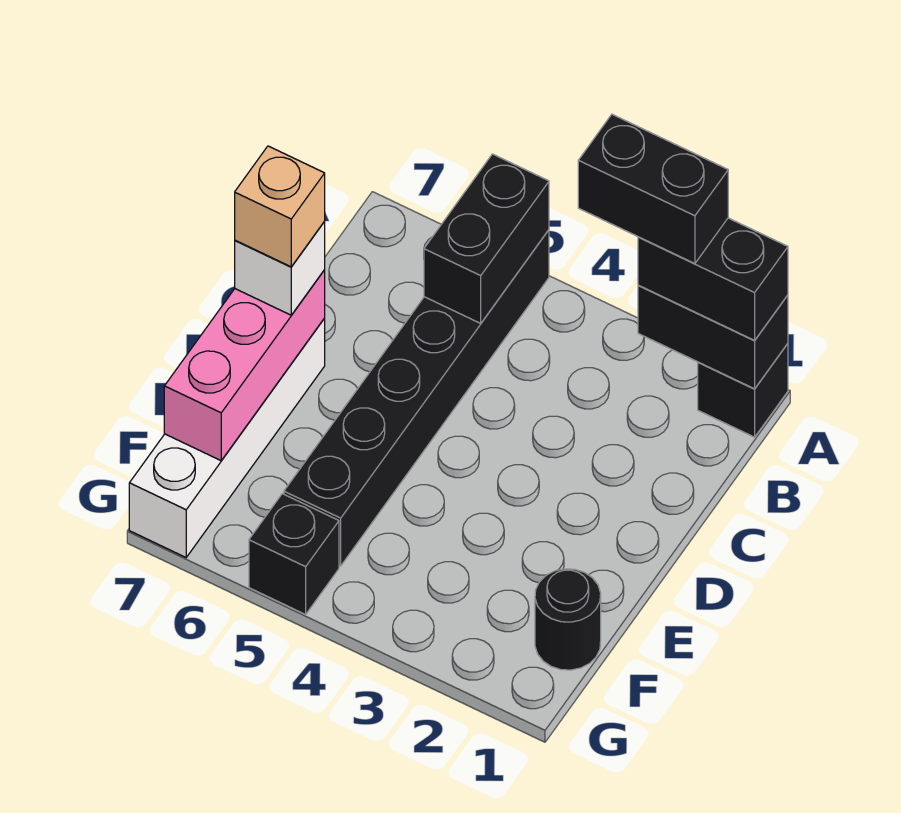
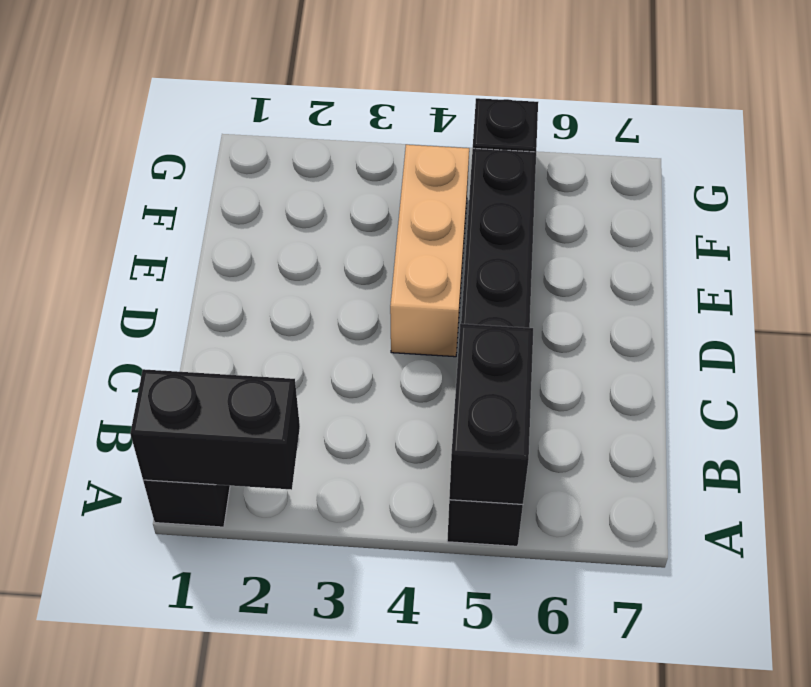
tan brick D4:F4 level 1 -> none
none -> white brick D7:G7 level 1
none -> black round brick F1 level 1
none -> pink brick D7:F7 level 2

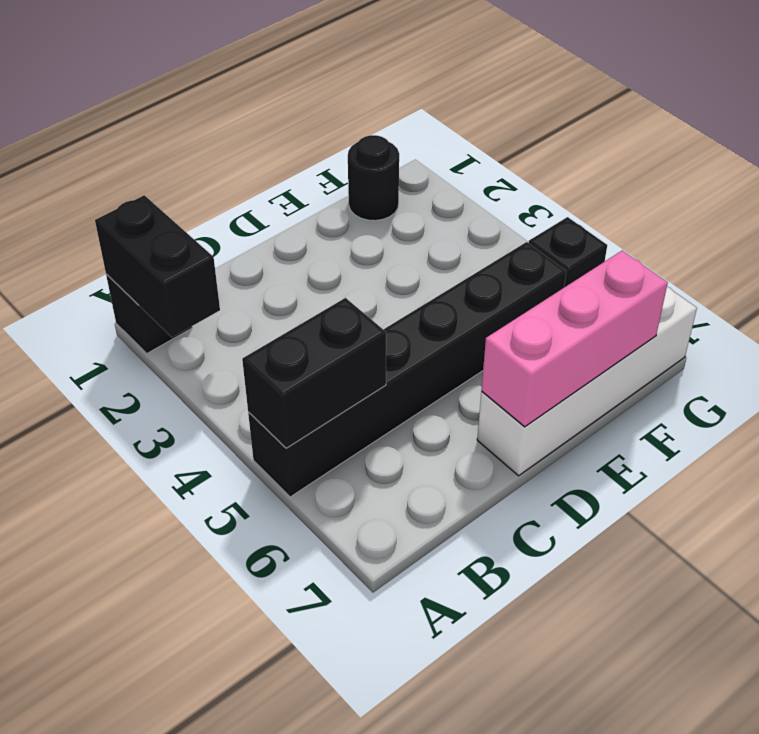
none -> black brick A1:A2 level 3
none -> white brick D7 level 3
none -> black brick A2:A3 level 4

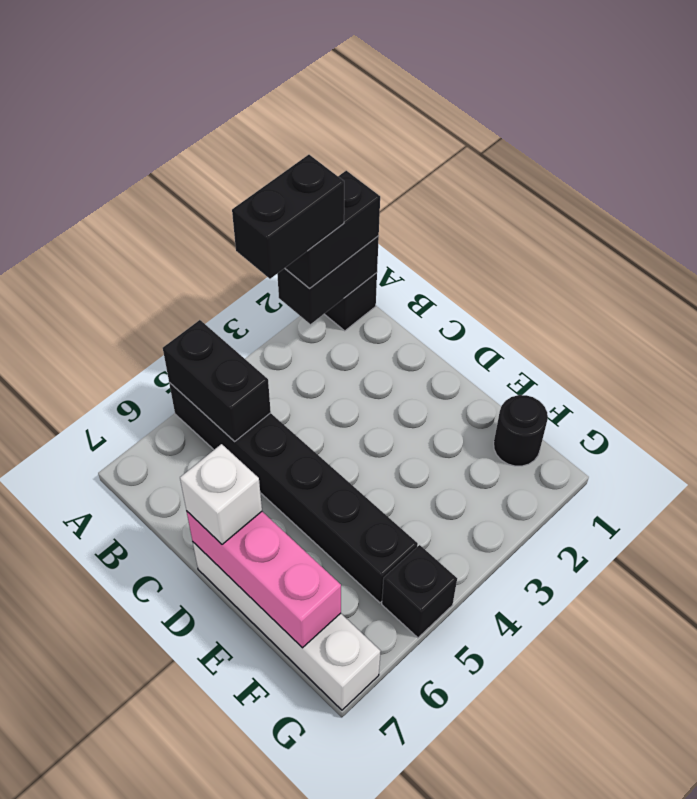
none -> tan brick D7 level 4

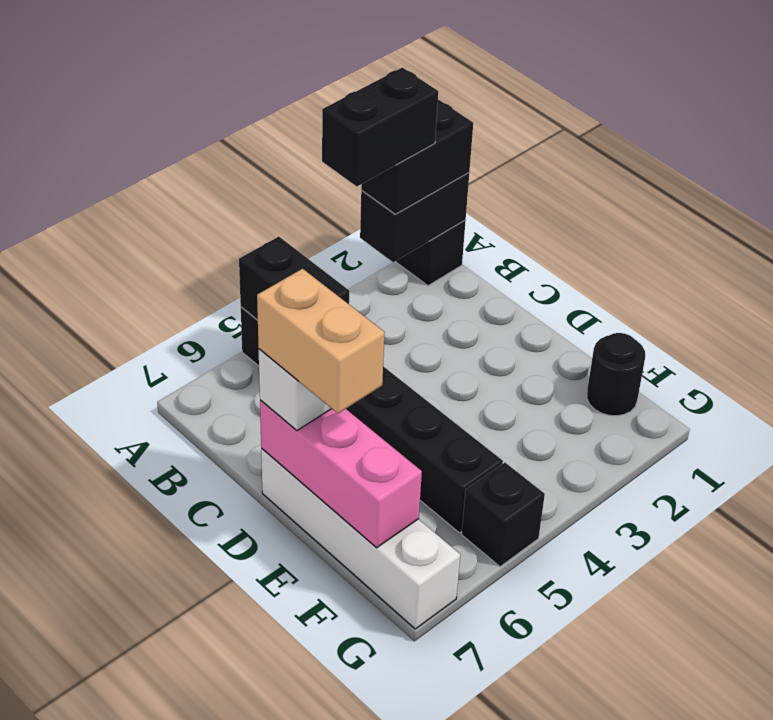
tan brick D7:E7 level 4 -> tan brick D7 level 4

